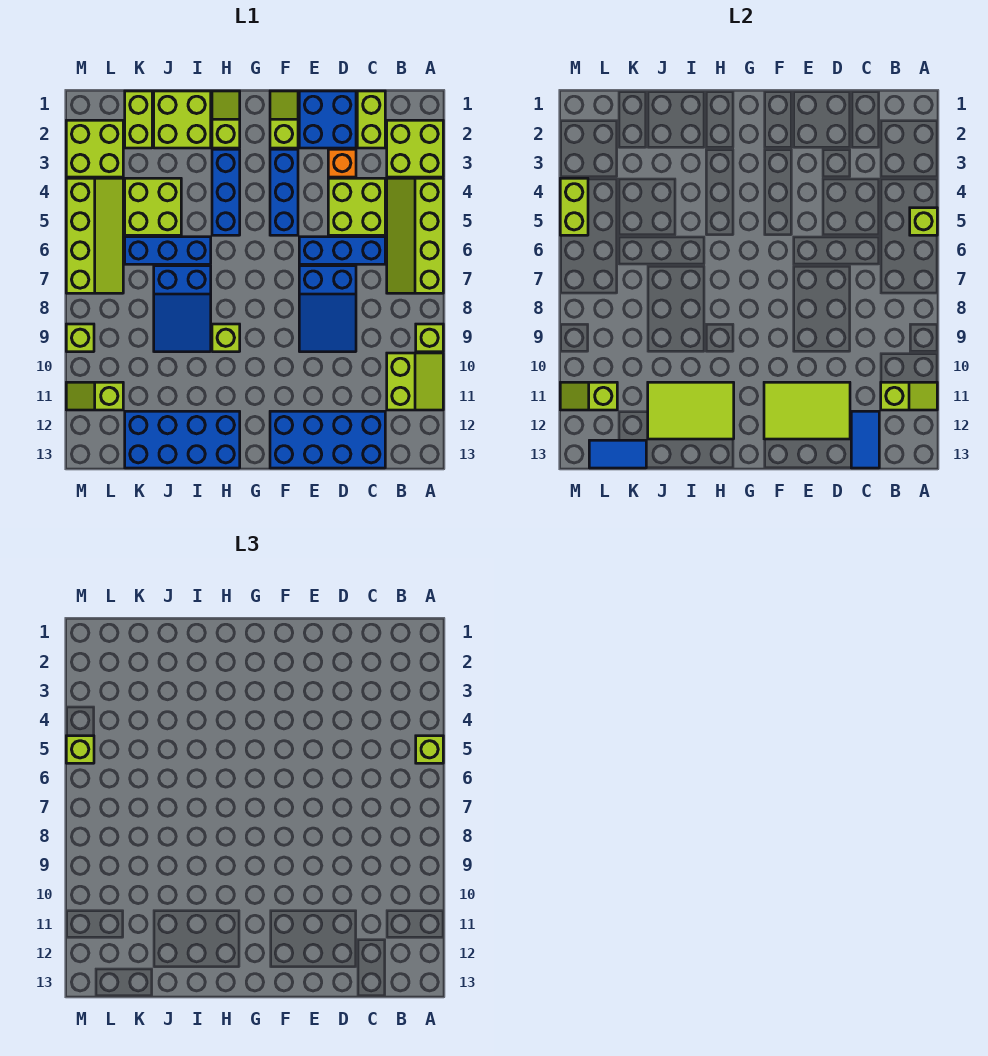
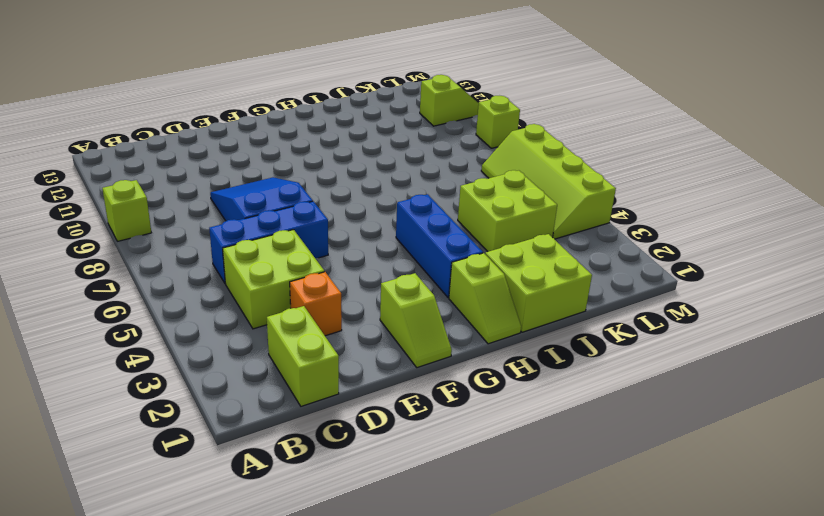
none -> lime brick A2:B3 level 1
none -> lime slope A4:B7 level 1 top A
none -> lime slope A10:B11 level 1 top B
none -> blue brick C12:F13 level 1

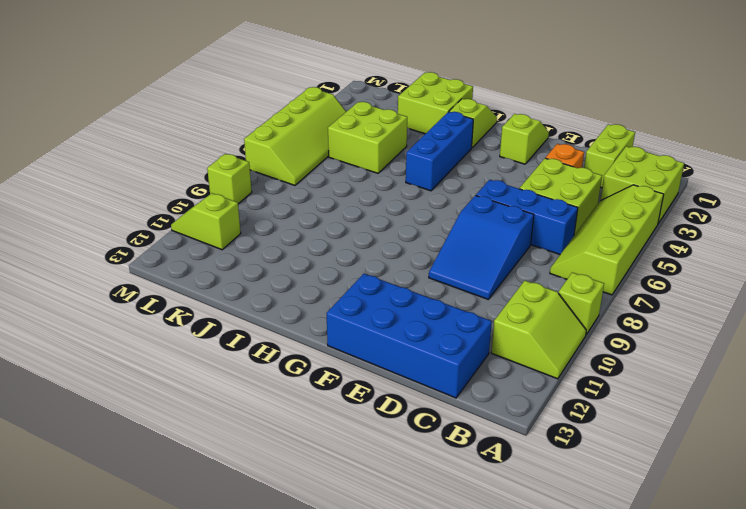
none -> blue brick D1:E2 level 1
none -> blue brick F3:F5 level 1
none -> lime brick H9 level 1
none -> blue brick H12:K13 level 1

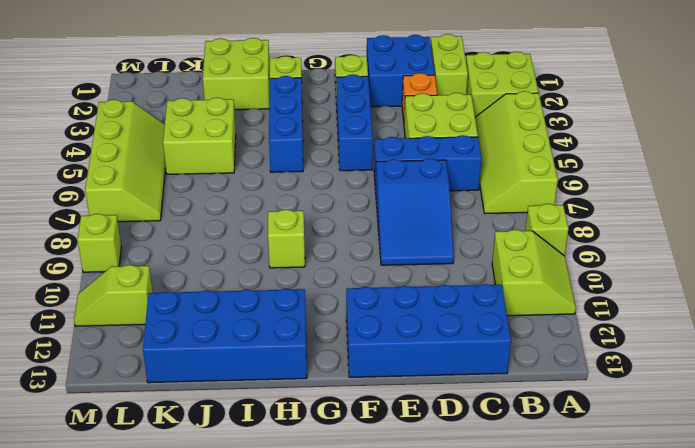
none -> blue brick I6:K6 level 1
none -> blue slope I7:J9 level 1 top 7
none -> lime brick K1:K2 level 1
none -> lime brick L2:M3 level 1

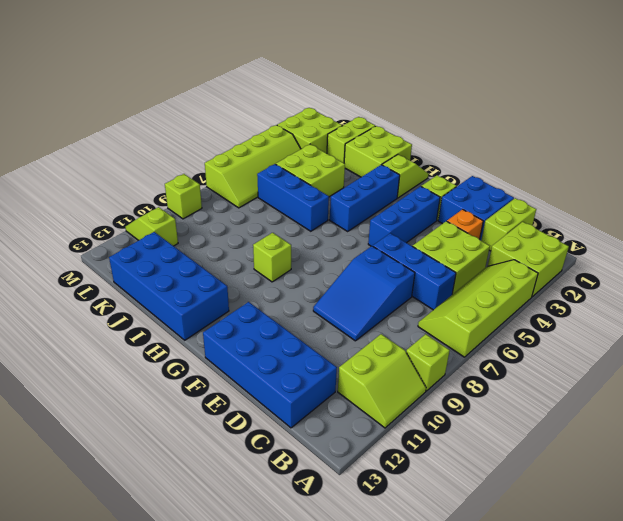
none -> blue slope I7:J9 level 1 top 7
none -> lime brick A5 level 2
none -> lime slope A11:B11 level 2 top B
none -> blue tile C12:C13 level 2

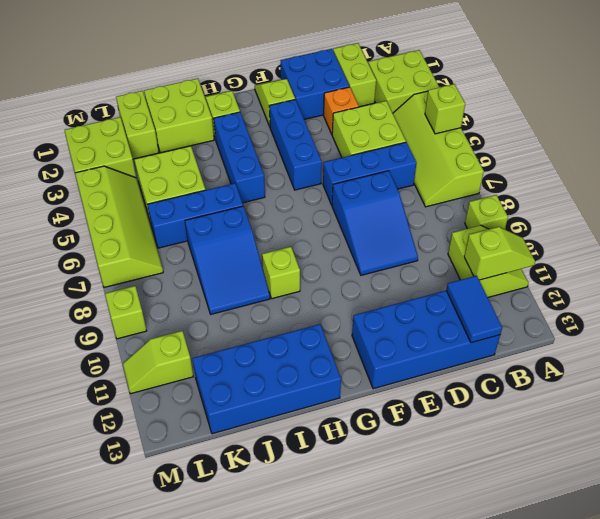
none -> lime tile D11:F12 level 2
none -> lime tile H11:J12 level 2
none -> blue tile K13:L13 level 2
none -> lime slope L11:M11 level 2 top L

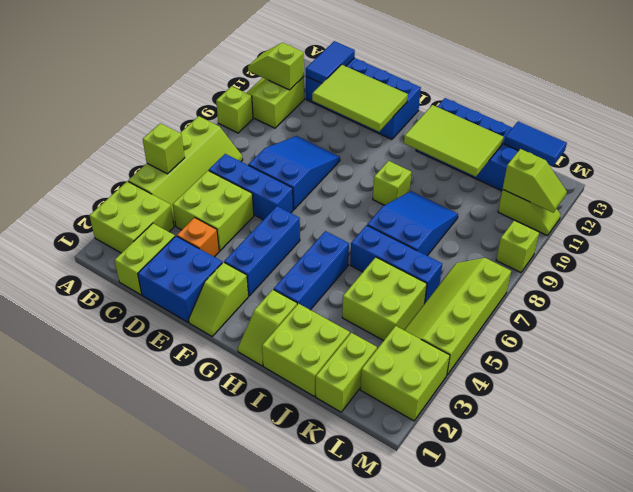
none -> lime brick M4:M5 level 2
none -> lime brick A5 level 3
none -> lime brick M5 level 3

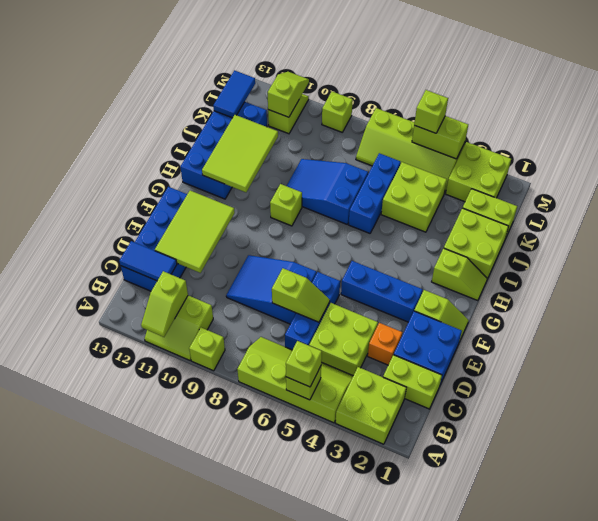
lime slope D6:D7 level 2 top 7 -> none
none -> blue brick H3:H5 level 1

